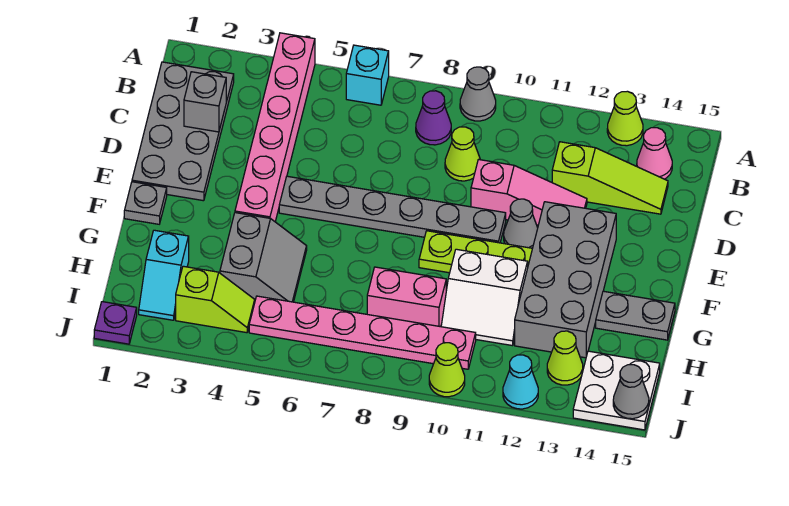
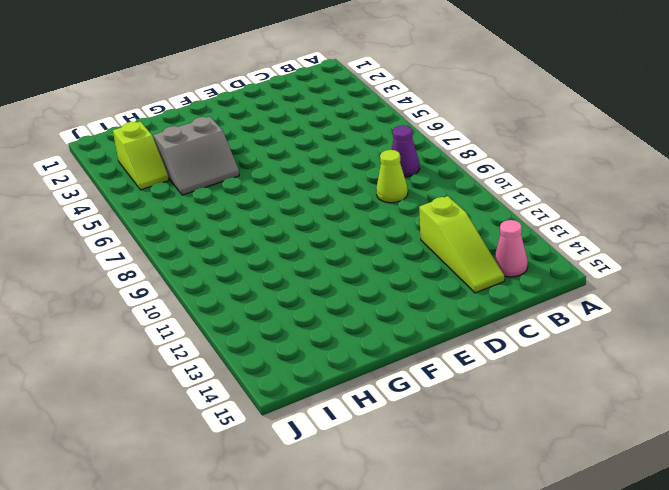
none -> pink brick A4:F4 level 1
none -> cyan brick A6 level 1
none -> grey cone A9 level 1

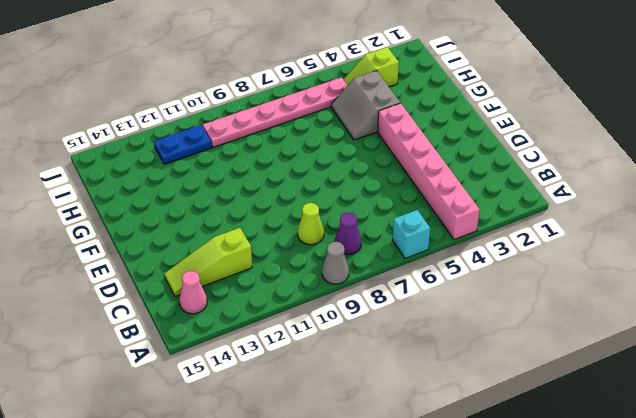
blue plate I11:I12 level 1 -> none
none -> lime cone A13 level 1
none -> grey plate B1:E2 level 1
none -> pink slope D10:D12 level 1 top 10

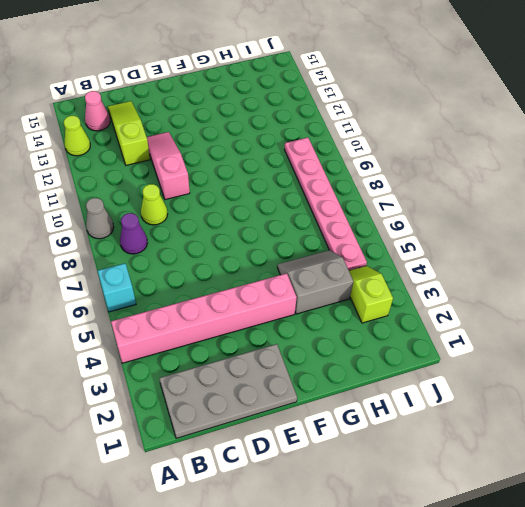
none -> grey plate E5:E10 level 1
none -> grey cone E11 level 1
none -> grey brick E12:H13 level 1

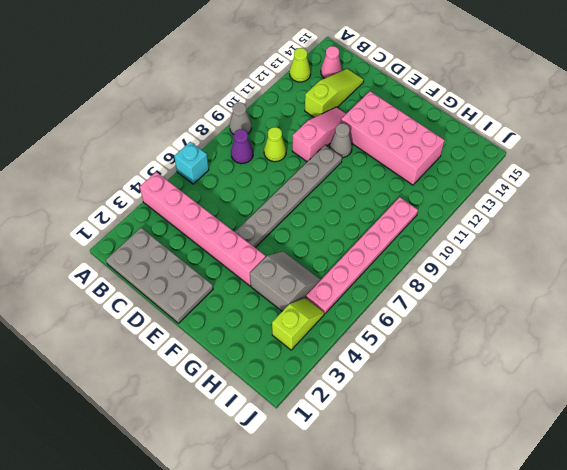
pink brick E12:H13 level 1 -> grey brick E12:H13 level 1
none -> grey plate F1 level 1
none -> lime plate F9:F11 level 1
none -> white slope G10:H11 level 1 top G

